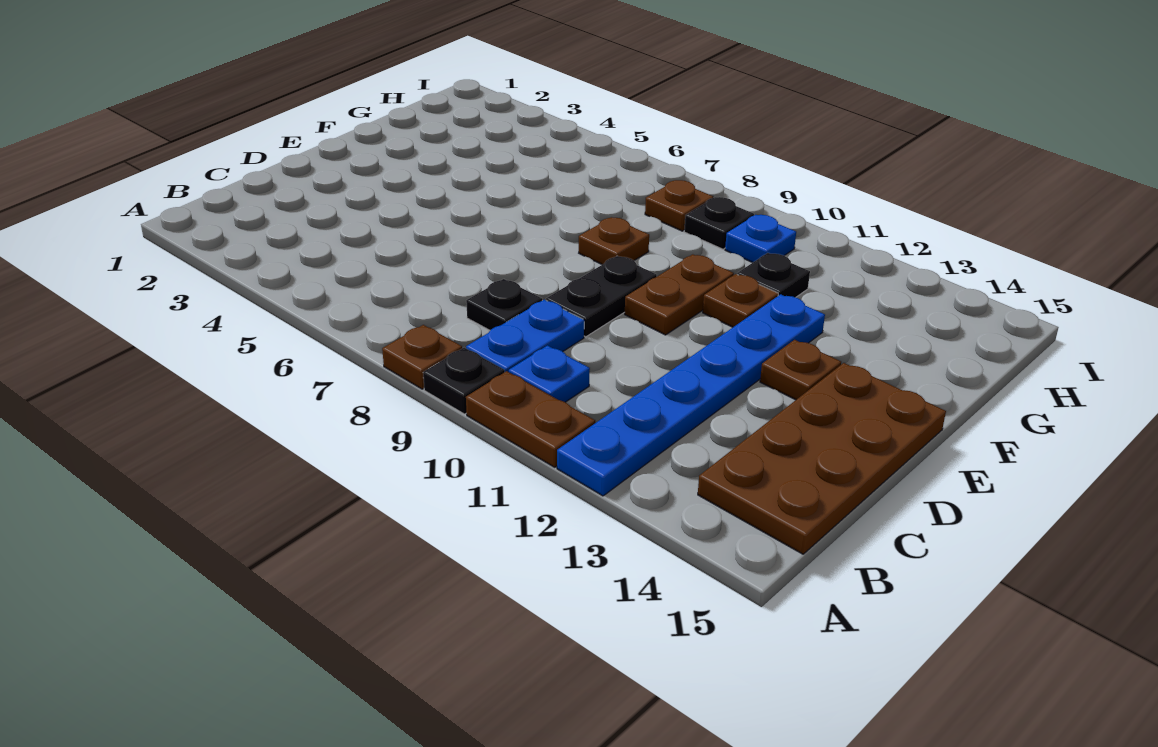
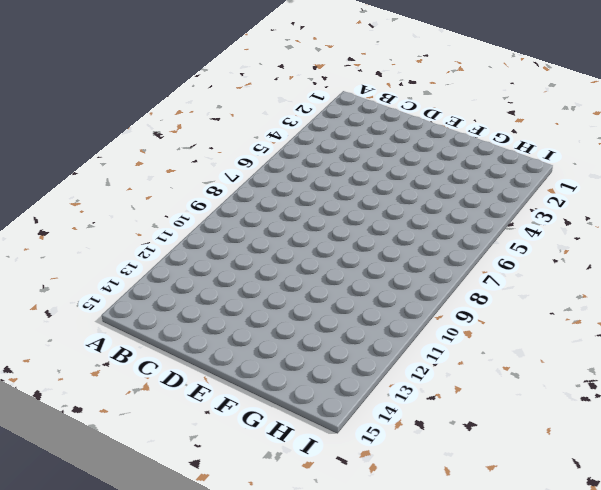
none -> brown plate A8 level 1
none -> black plate A9 level 1
none -> brown plate A10:A11 level 1

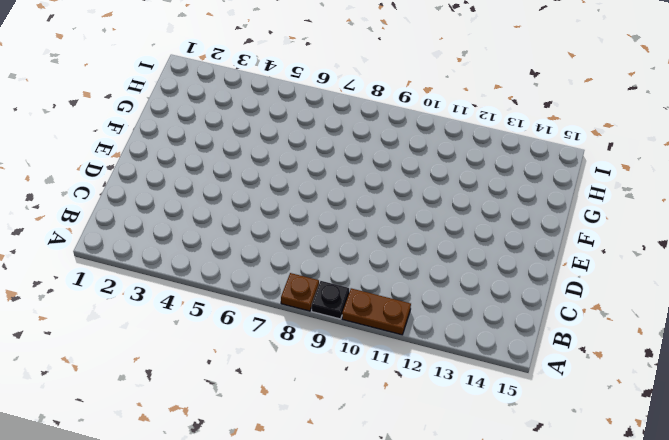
none -> blue plate A12:F12 level 1
none -> blue plate B9:C9 level 1
none -> blue plate B10 level 1

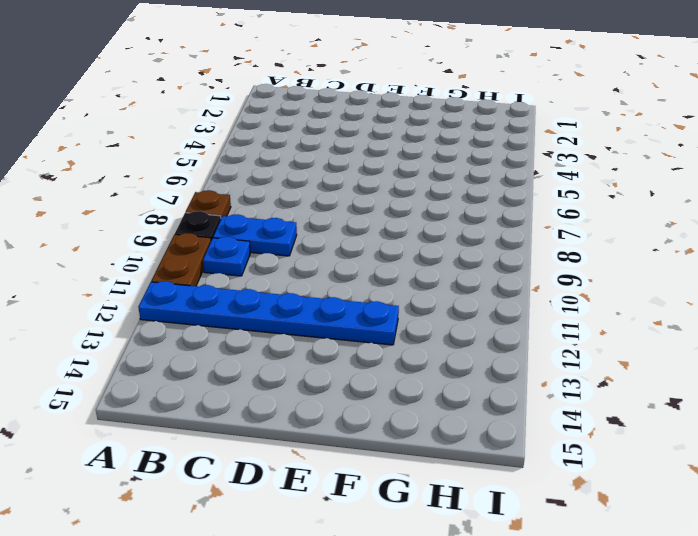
none -> brown plate B14:E15 level 1
none -> black plate C8 level 1
none -> black plate D9:E9 level 1

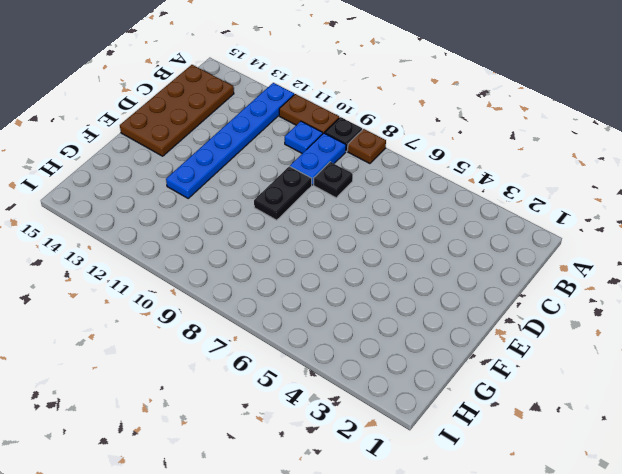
none -> brown plate E10:F10 level 1
none -> brown plate E13 level 1
none -> brown plate F8 level 1

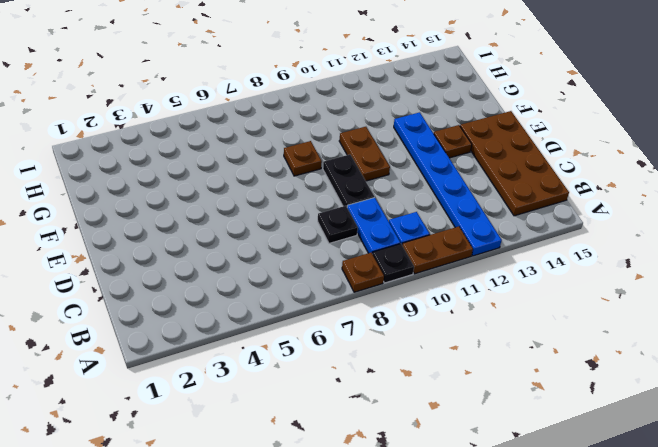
none -> brown plate F11 level 1
none -> black plate G11 level 1
none -> brown plate H8 level 1

